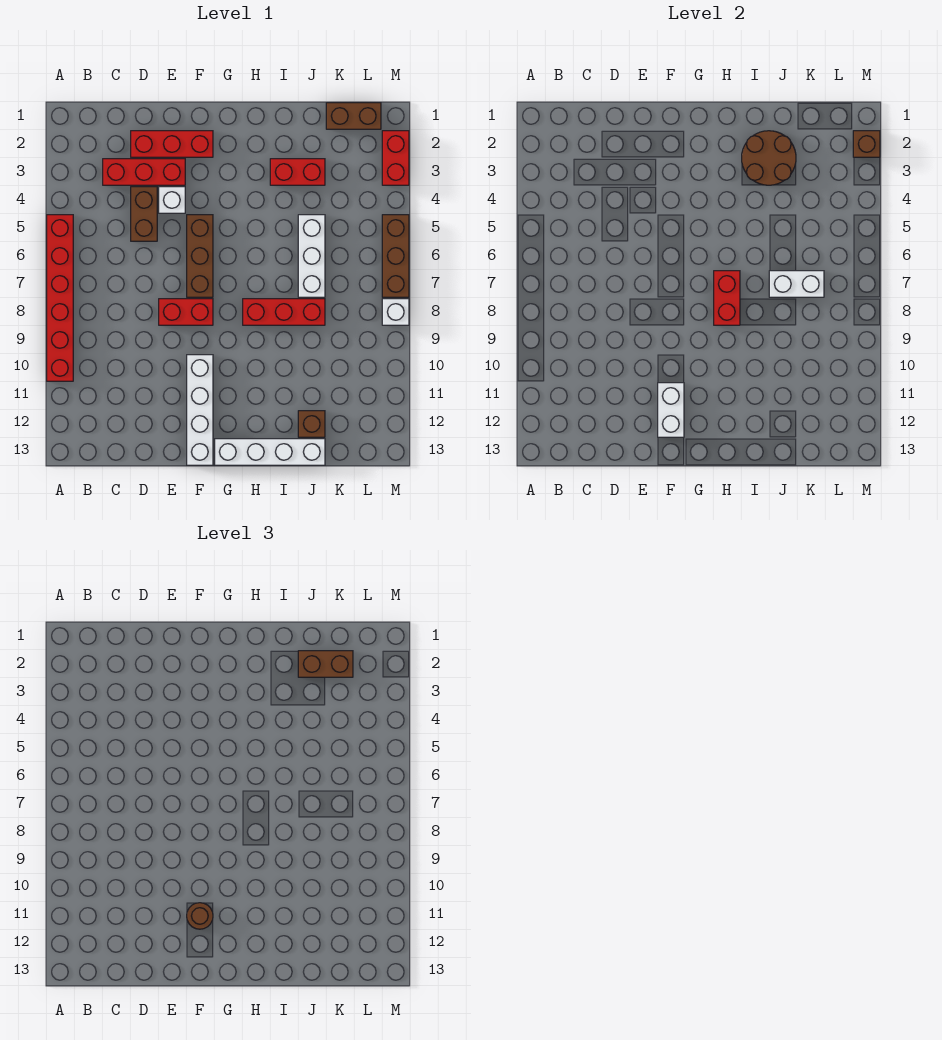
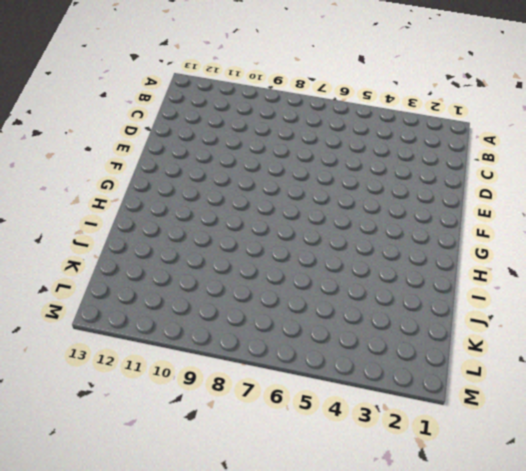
none -> red brick A5:A10 level 1
none -> red brick C3:E3 level 1
none -> red brick D2:F2 level 1

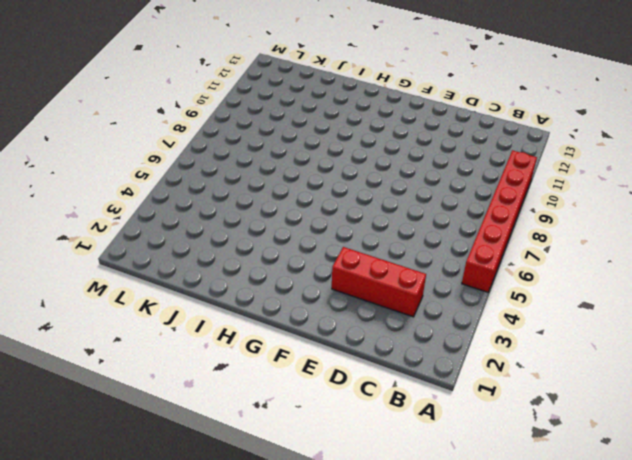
none -> red brick D2:F2 level 1
none -> brown brick D4:D5 level 1
none -> white brick E4 level 1

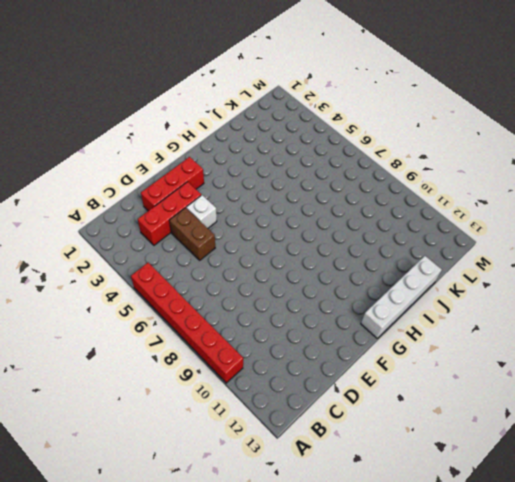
none -> red brick E8:F8 level 1
none -> brown brick F5:F7 level 1
none -> white brick F10:F13 level 1

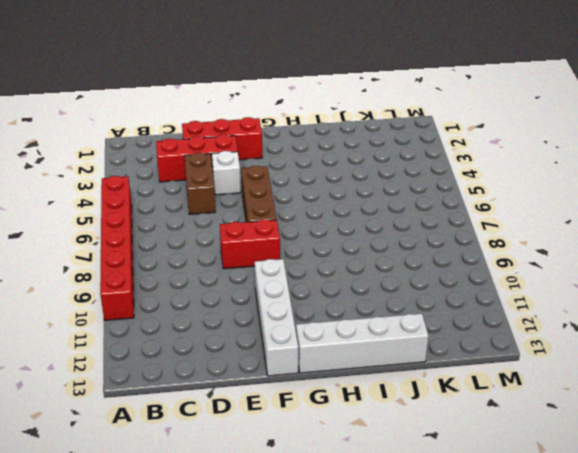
none -> red brick H8:J8 level 1
none -> red brick I3:J3 level 1
none -> white brick J5:J7 level 1

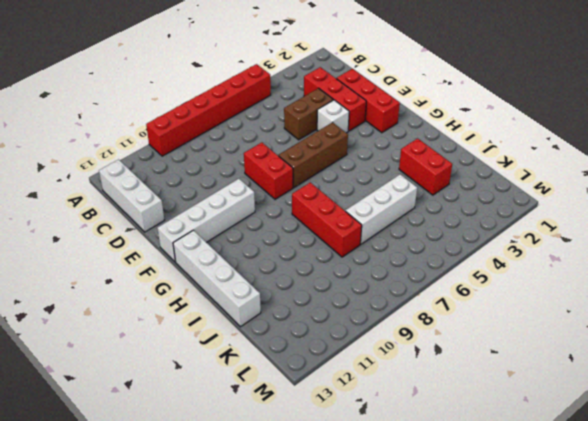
white brick B13:D13 level 1 -> none
none -> brown brick J12 level 1
none -> brown brick K1:L1 level 1
none -> red brick M2:M3 level 1

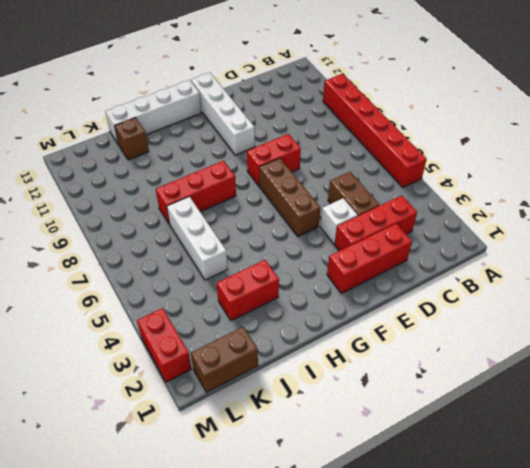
none -> brown brick M5:M7 level 1
none -> white brick M8 level 1
none -> white brick F11:F12 level 2

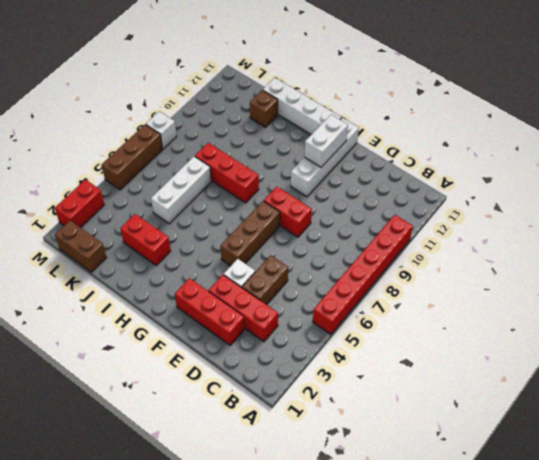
none -> red brick H7:H8 level 2
none -> brown round brick I2:J3 level 2
none -> white brick J7:K7 level 2

